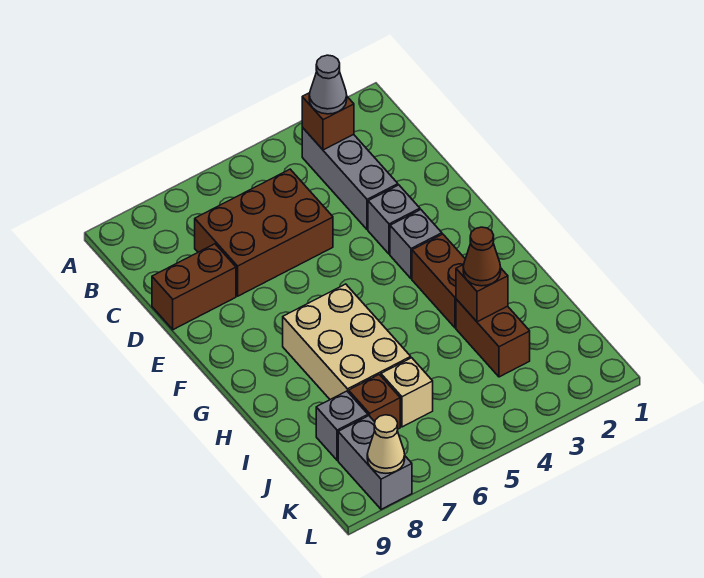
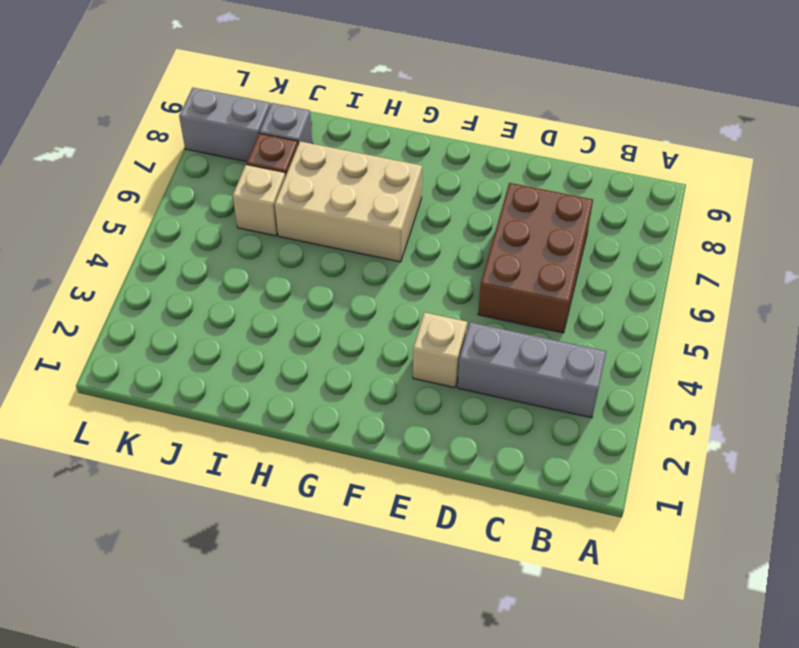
tan brick E3 level 1 -> grey brick E3 level 1
none -> brown brick D8:D9 level 1
none -> grey brick F3 level 1
none -> brown brick G3:H3 level 1

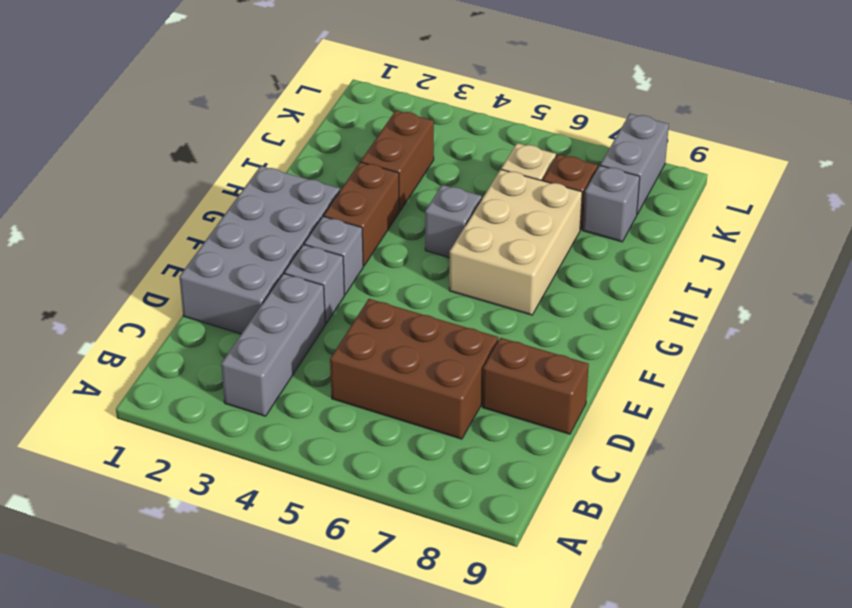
grey brick D1:G2 level 1 -> none
grey brick H5 level 1 -> none
none -> brown brick B3 level 2
none -> brown brick I3 level 2
none -> tan cone L8 level 2

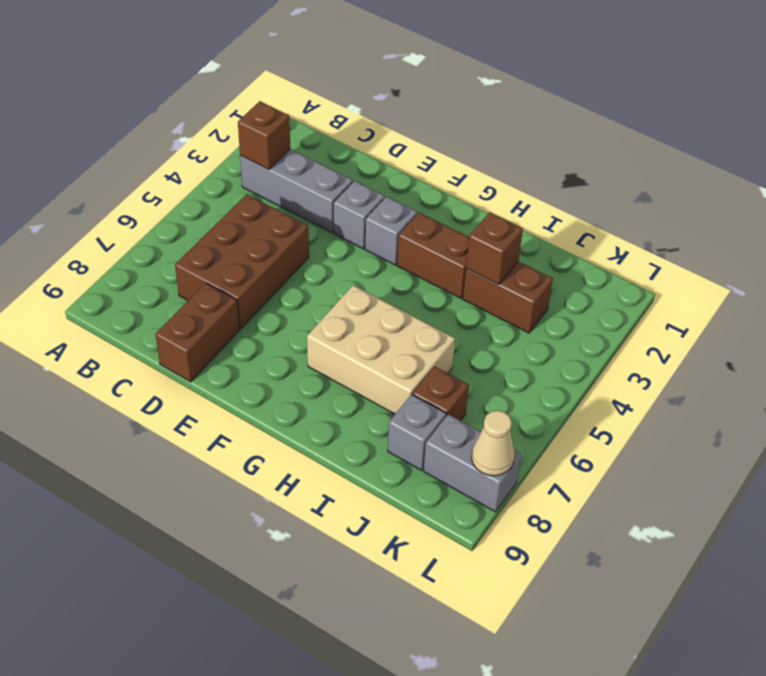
none -> tan brick J6 level 1
none -> grey cone B3 level 3
none -> brown cone I3 level 3

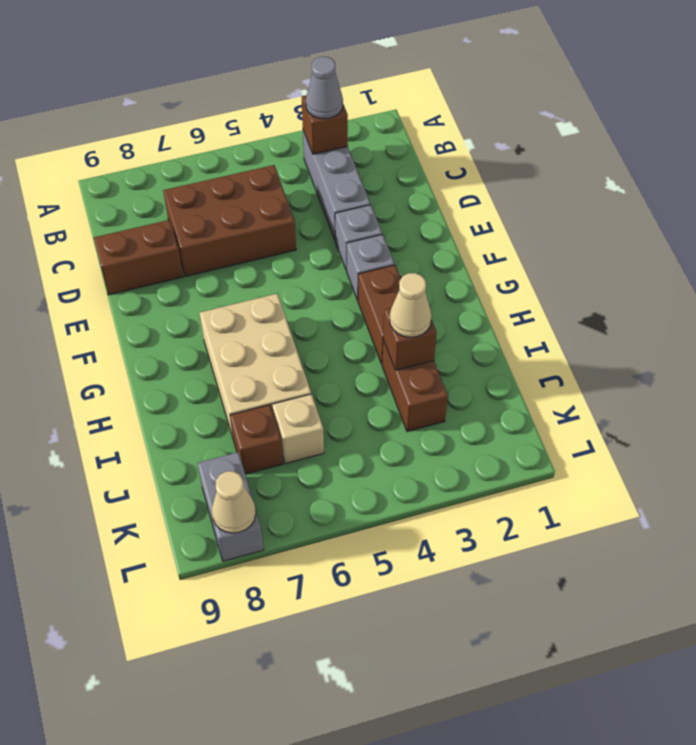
tan cone I3 level 3 -> brown cone I3 level 3
none -> grey brick J8 level 1

